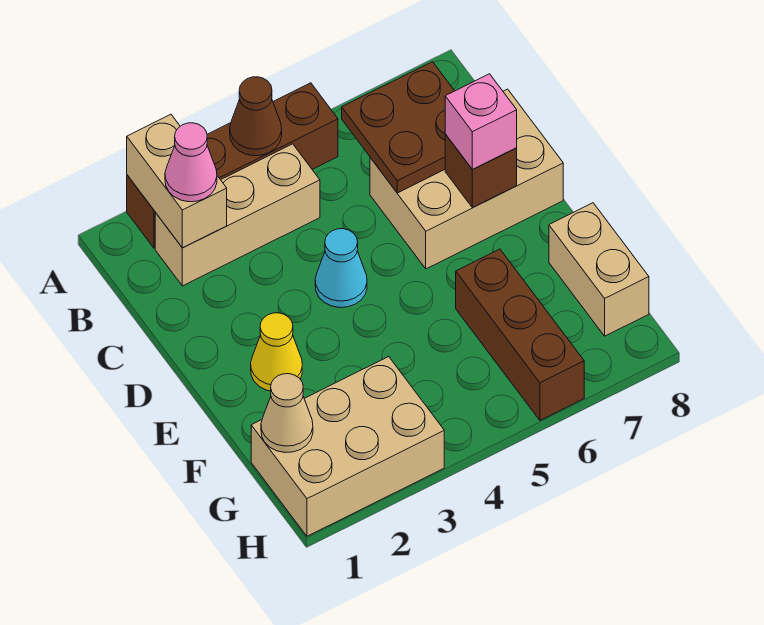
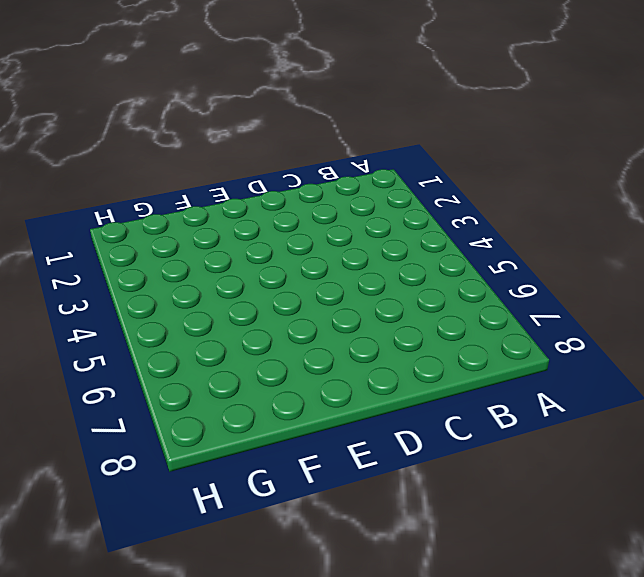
none -> brown brick A2:A5 level 1
none -> tan brick B2:B4 level 1
none -> tan brick C6:D8 level 1

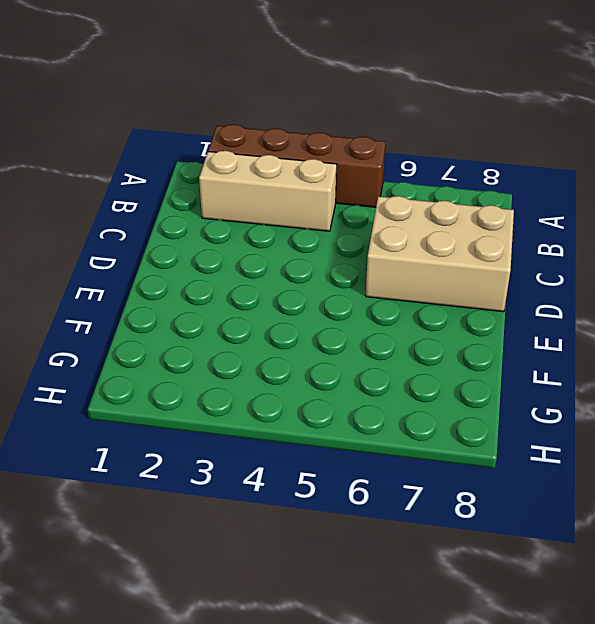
none -> cyan cone D4 level 1
none -> yellow cone E2 level 1
none -> brown brick F6:H6 level 1

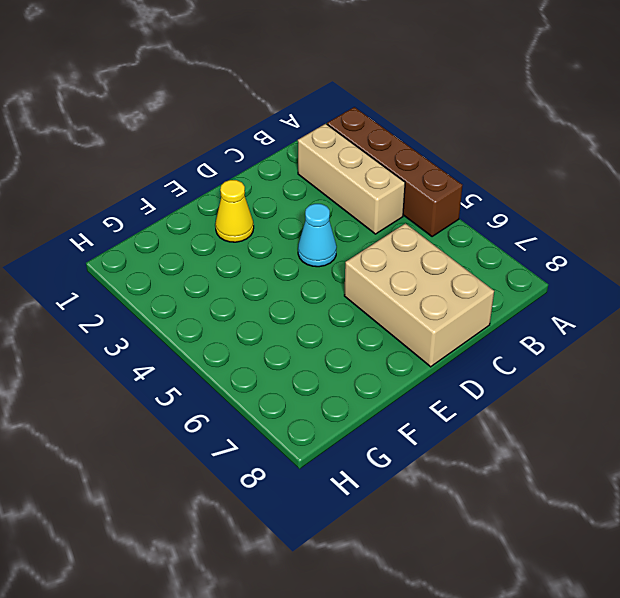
none -> brown brick F6:H6 level 1
none -> tan brick F8:G8 level 1
none -> tan brick G1:H3 level 1

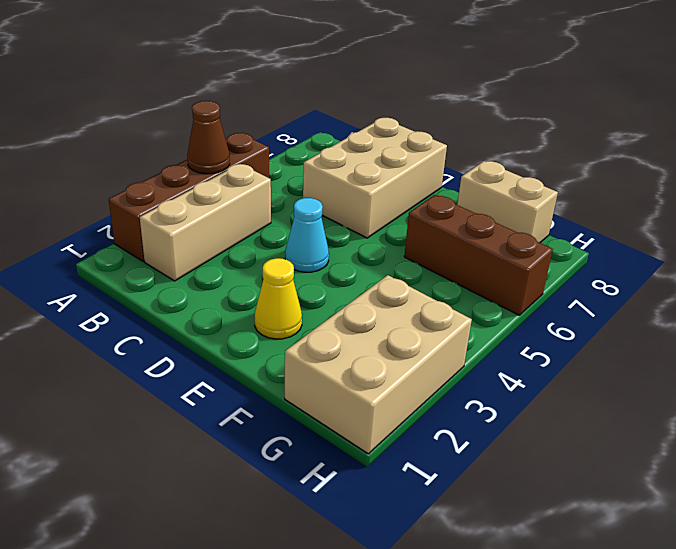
none -> tan brick A2:B2 level 2
none -> brown plate B6:C7 level 2
none -> brown brick D7 level 2

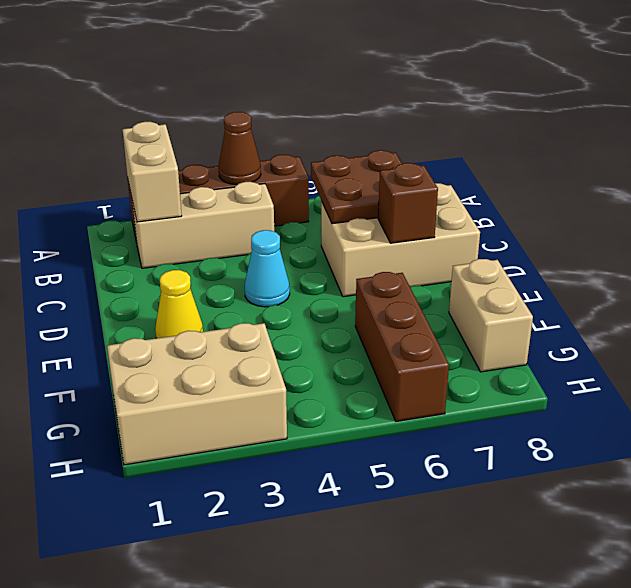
none -> tan cone G1 level 2
none -> pink cone B2 level 3
none -> pink brick D7 level 3

